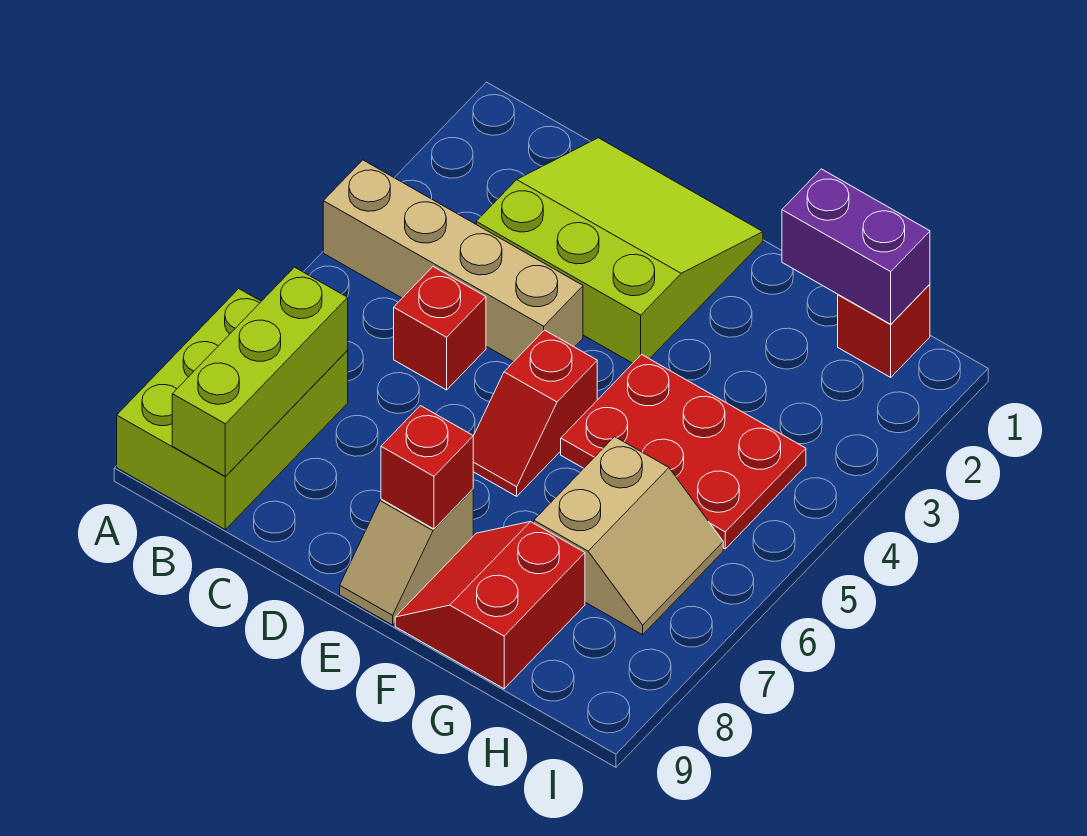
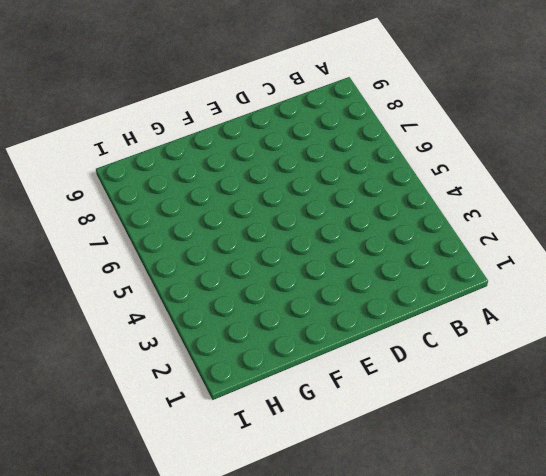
none -> tan brick A4:D4 level 1
none -> lime brick A7:B9 level 1
none -> lime slope C1:E3 level 1 top 3

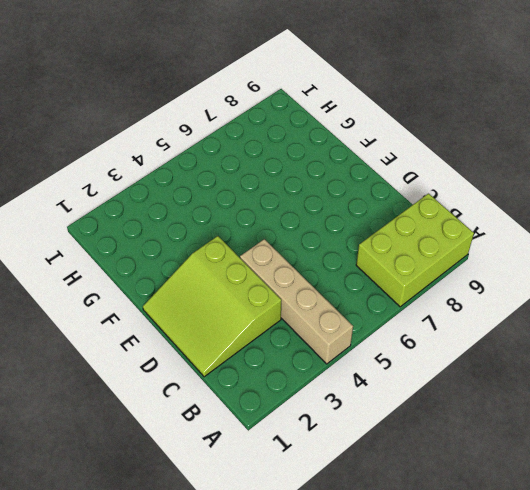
none -> red brick C5 level 1
none -> red slope E5:E6 level 1 top 5
none -> tan slope E8:E9 level 1 top 8

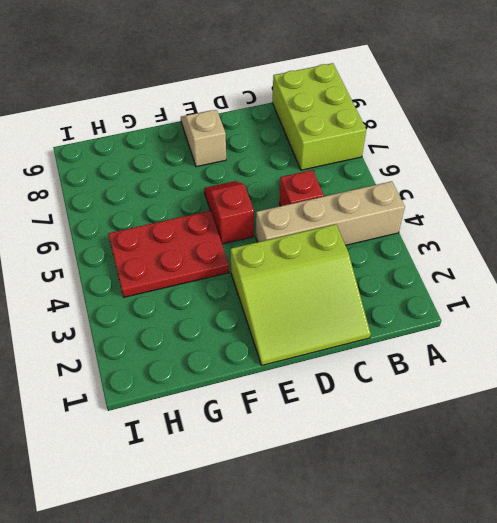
none -> red slope F8:G9 level 1 top G
none -> tan slope G6:H7 level 1 top G
none -> red brick H1 level 1

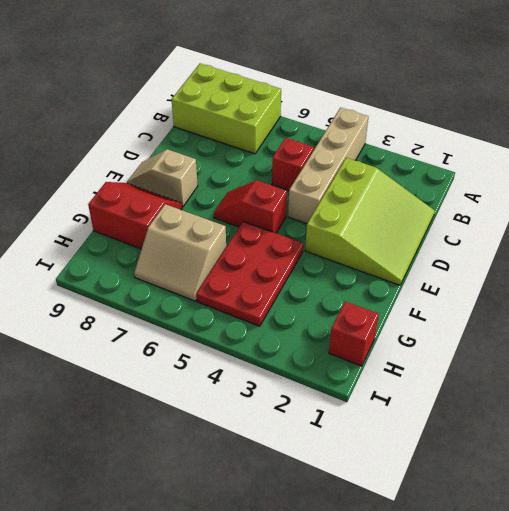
none -> lime brick B7:B9 level 2
none -> red brick E8 level 2
none -> purple brick G1:H1 level 2

